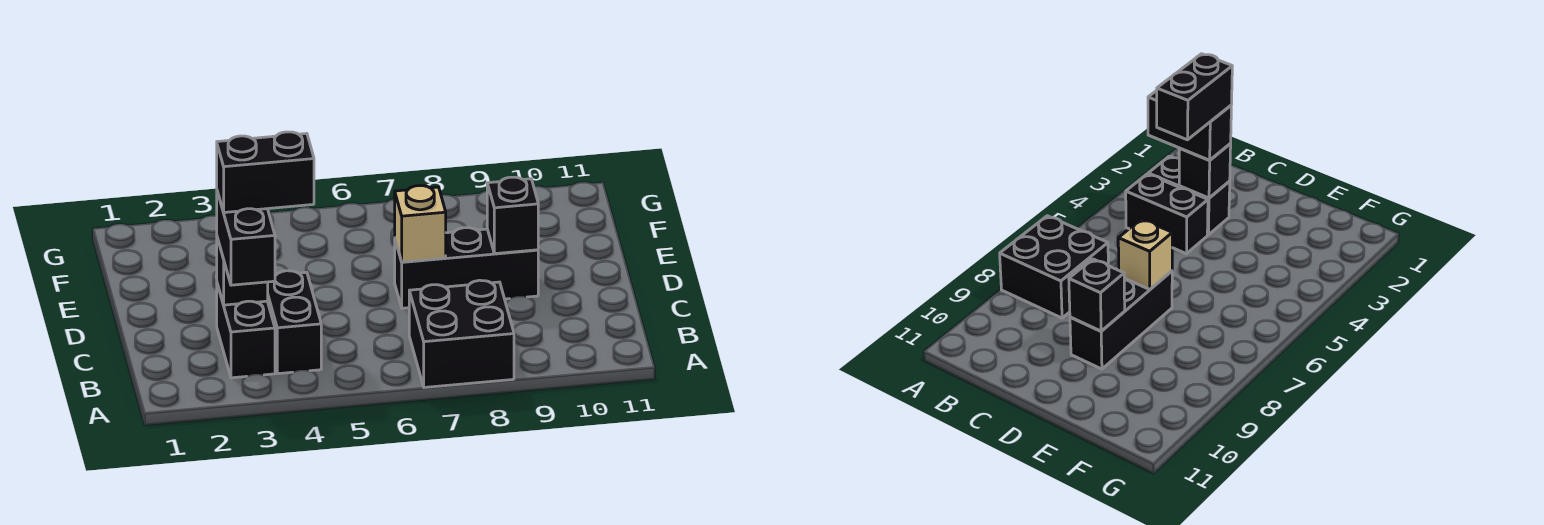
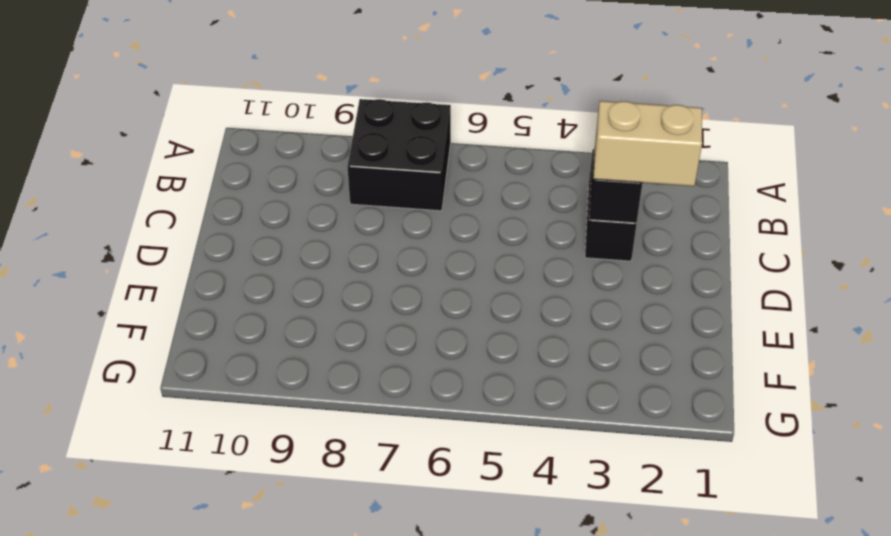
tan brick C2:C3 level 3 -> black brick B3:C3 level 3
none -> black brick B4:C4 level 1
none -> black brick D7:D9 level 1

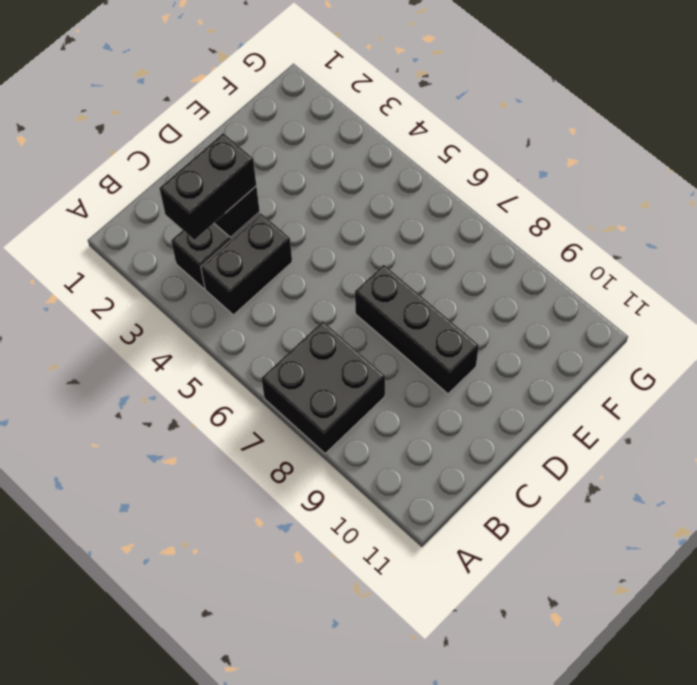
none -> tan brick D7 level 2
none -> black brick D9 level 2

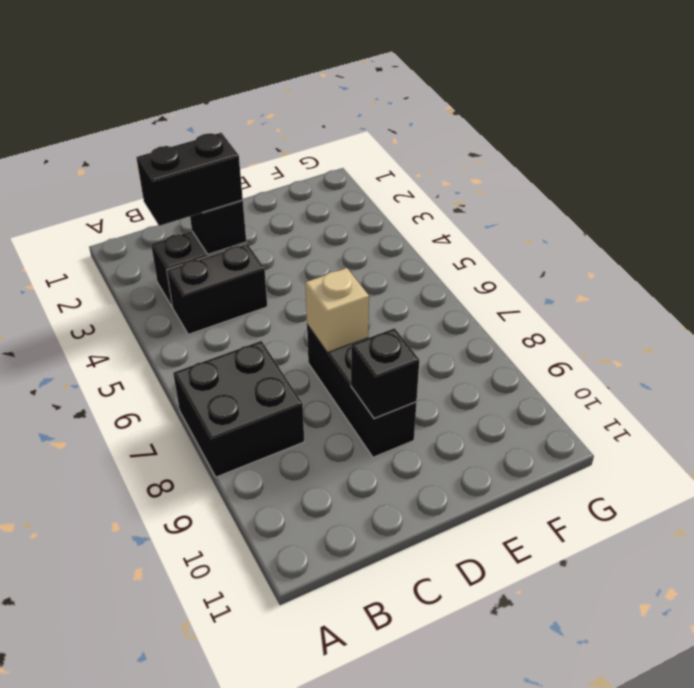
none -> black brick C3:C4 level 4

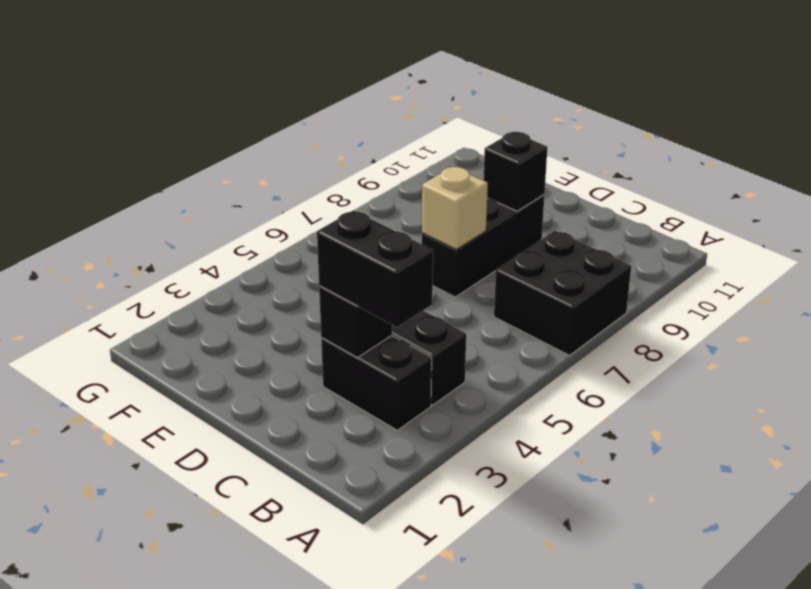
none -> black brick C3:C4 level 4

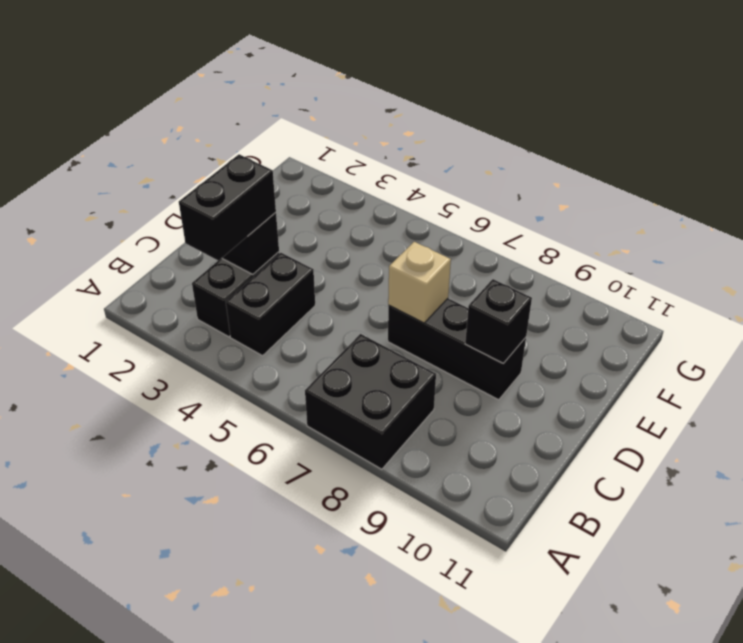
none -> black brick C3:C4 level 4

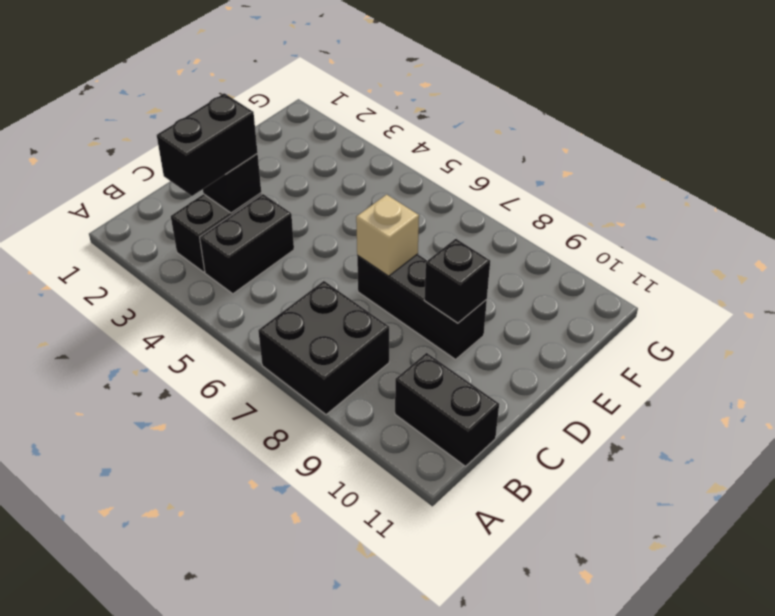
black brick B10:B11 level 1 -> black brick C3:C4 level 4

